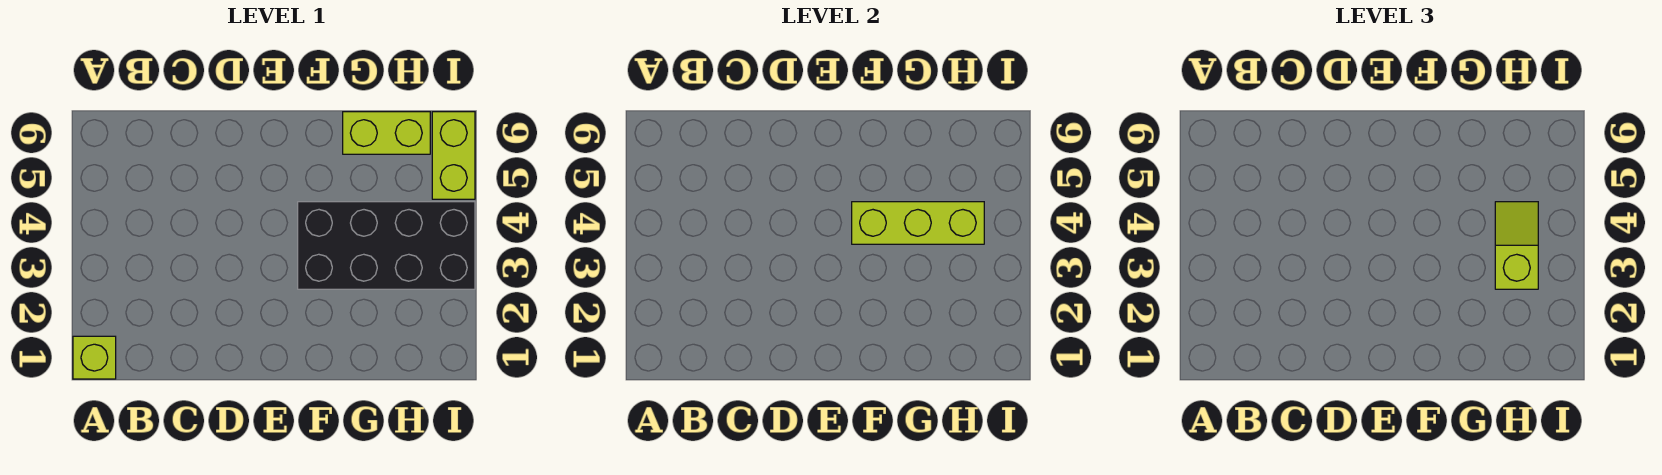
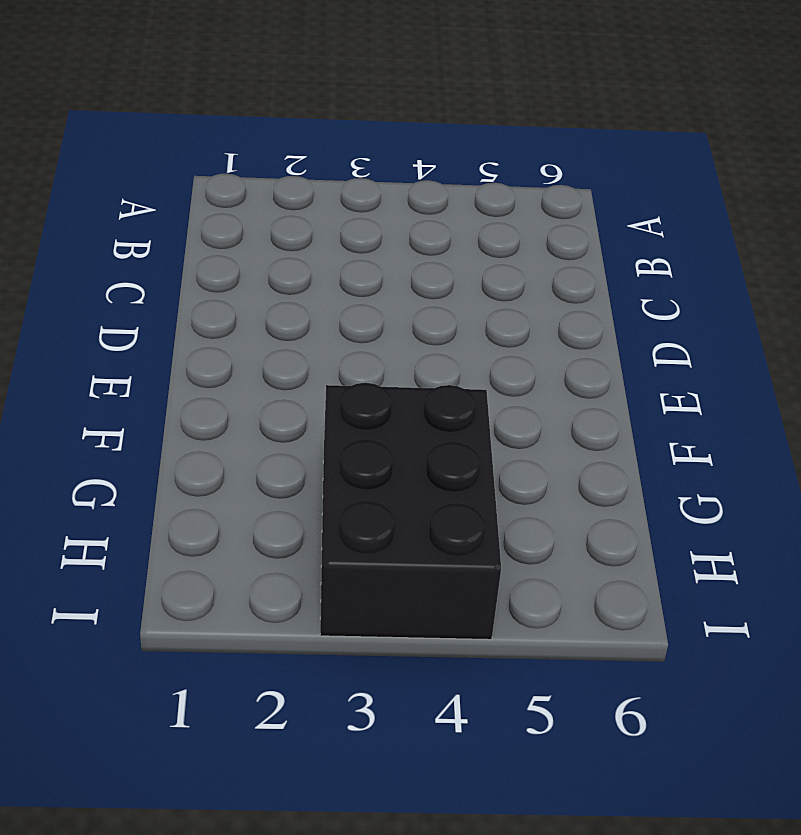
black brick G3:I4 level 1 -> black brick F3:I4 level 1
none -> lime brick A1 level 1
none -> lime brick G6:H6 level 1

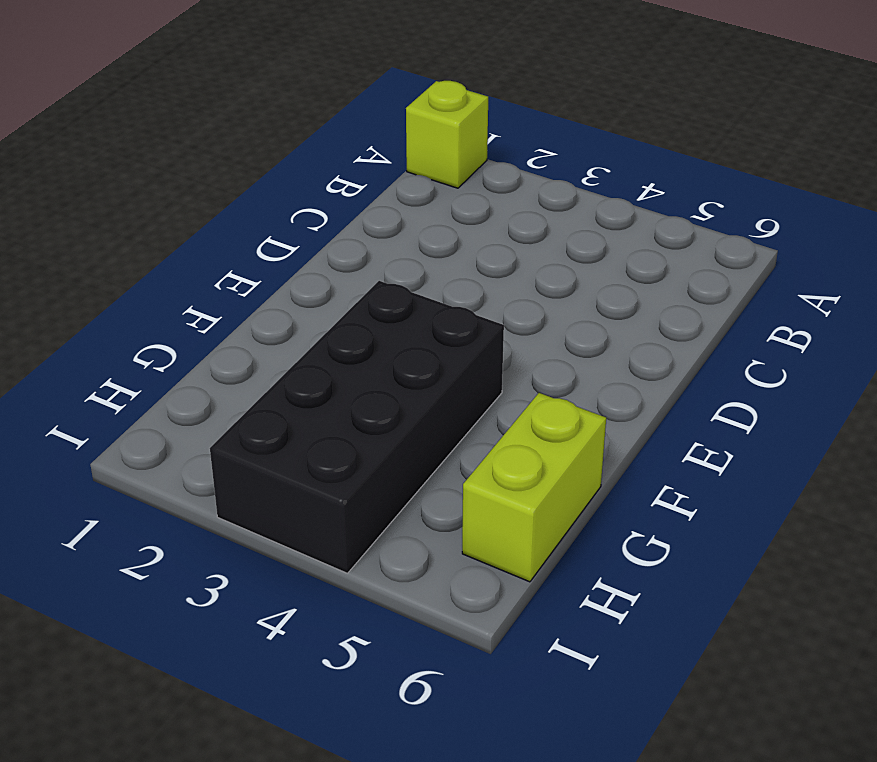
none -> lime brick I5:I6 level 1
none -> lime brick F4:H4 level 2

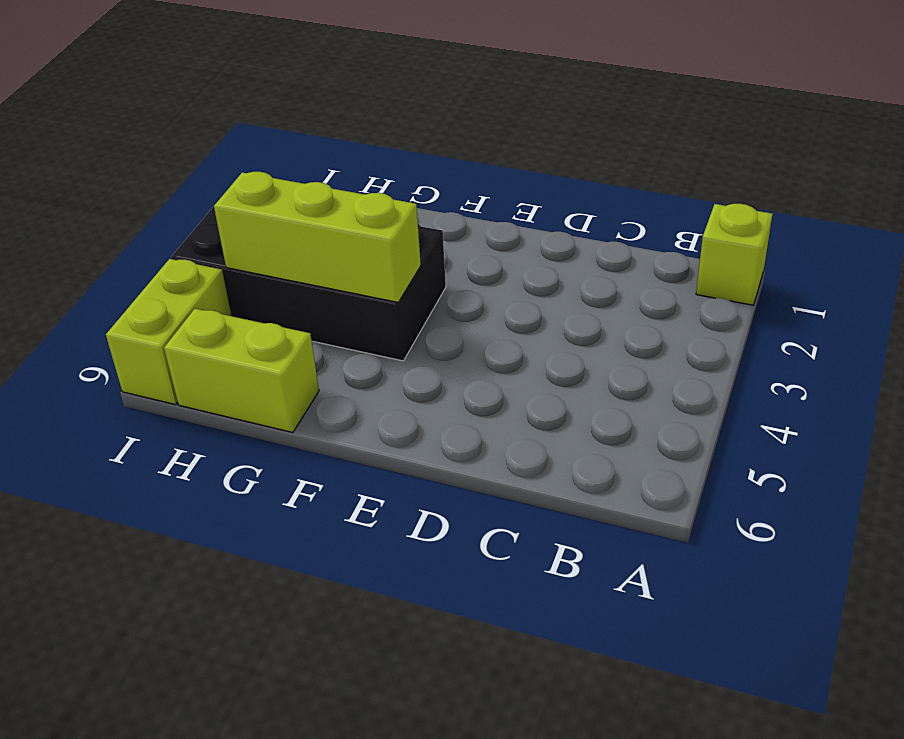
none -> lime slope H3:H4 level 3 top 3

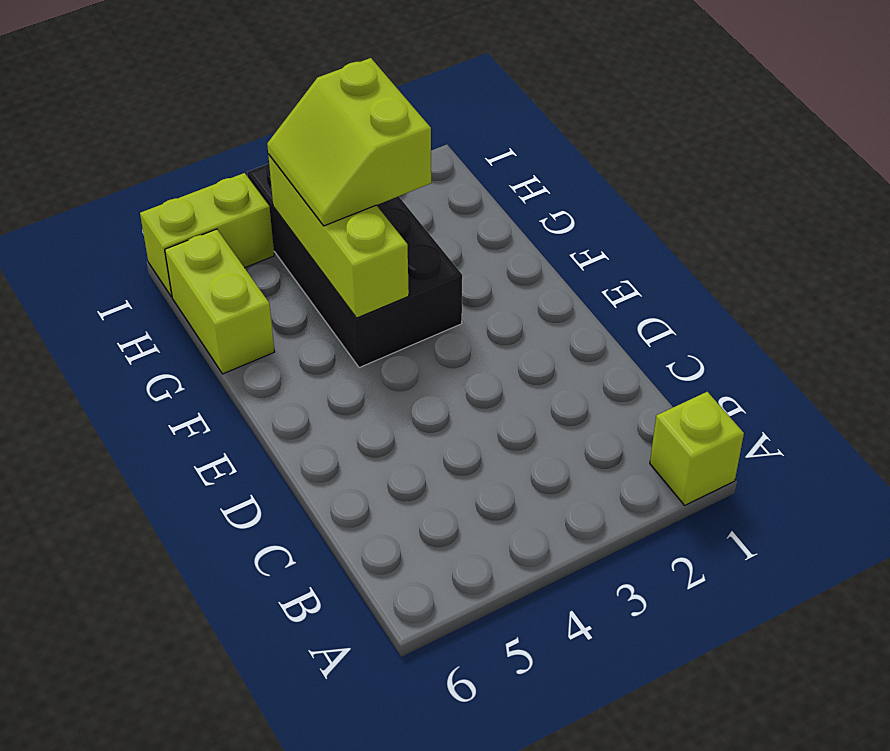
lime slope G3:H4 level 3 top 3 -> lime slope H3:H4 level 3 top 3

